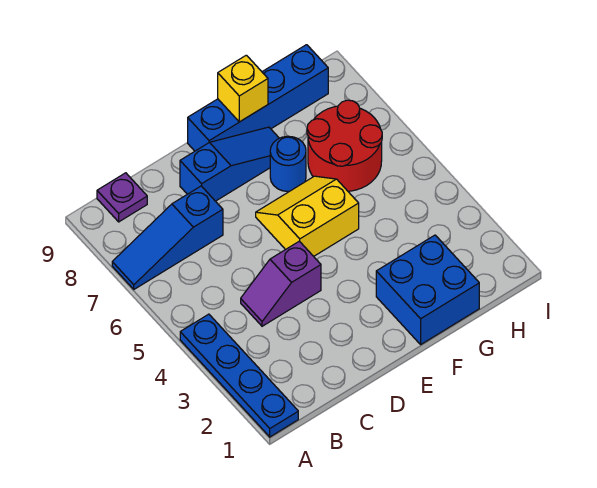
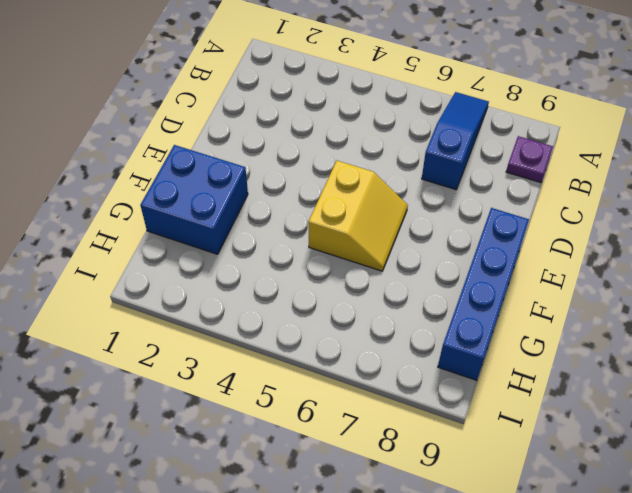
none -> blue plate A1:A4 level 1
none -> purple slope C4:D4 level 1 top D

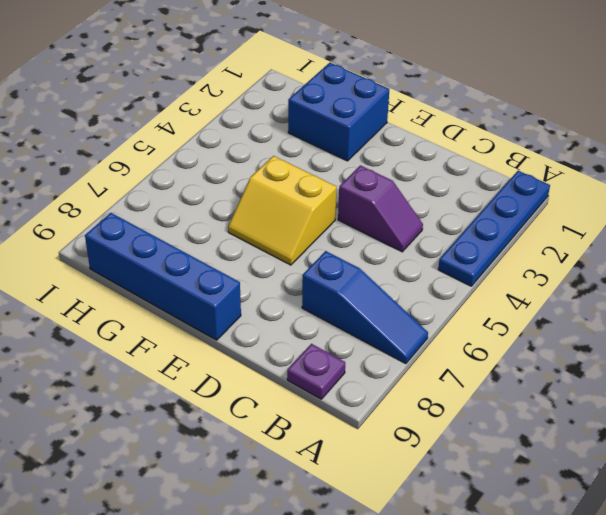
none -> blue slope D8:F8 level 1 top D
none -> blue round brick F7 level 1

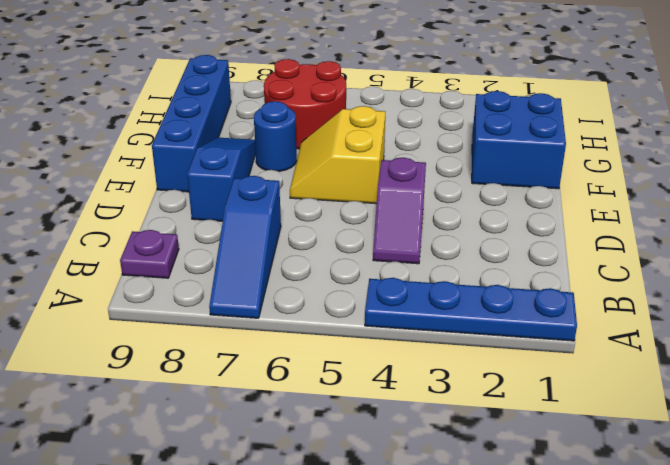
none -> yellow brick F9 level 2

